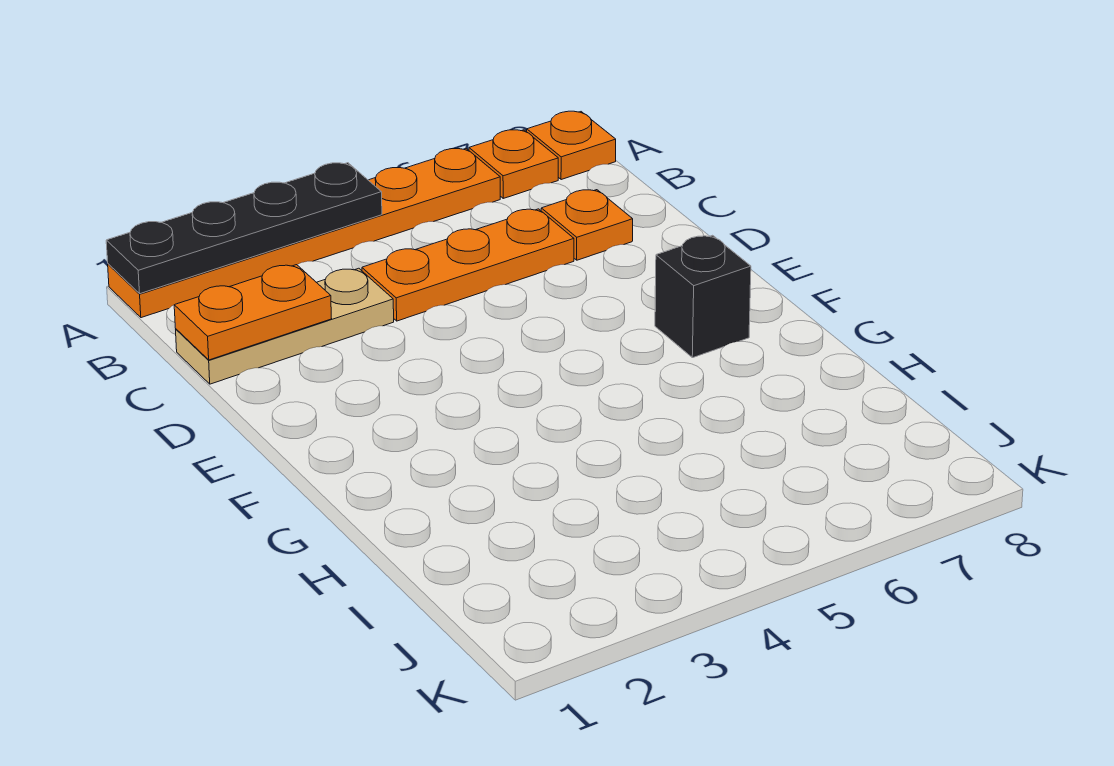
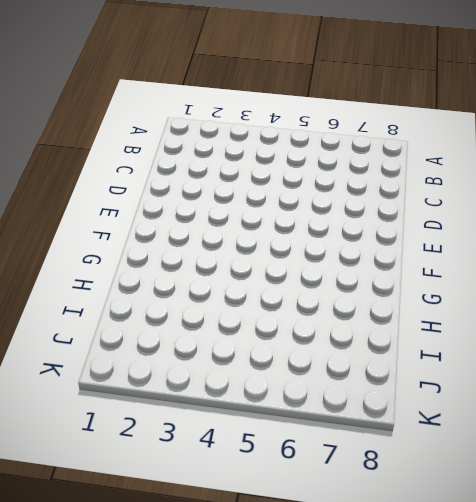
none -> orange plate A1:A6 level 1
none -> orange plate A7 level 1

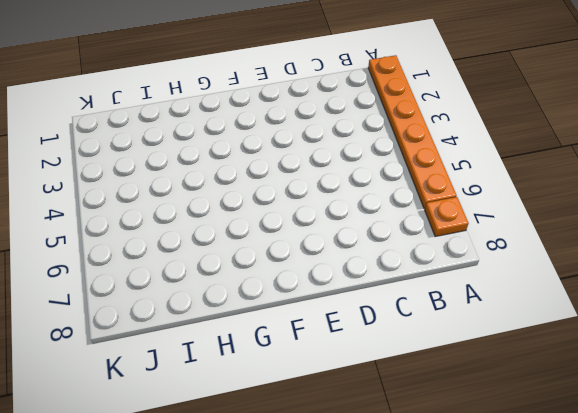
none -> orange plate A8 level 1
none -> tan plate C1:C3 level 1

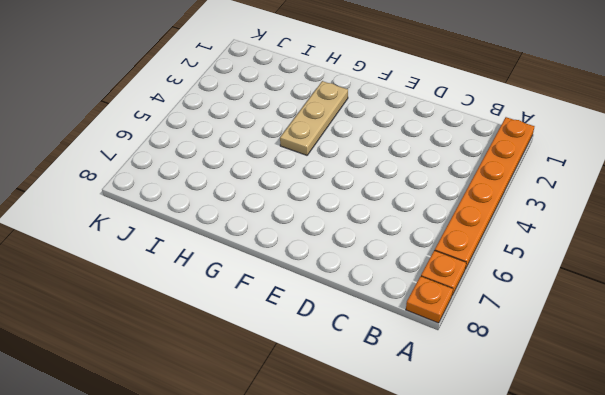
tan plate G2:G4 level 1 -> tan plate C1:C3 level 1
none -> orange plate C4:C6 level 1
none -> orange plate C7 level 1

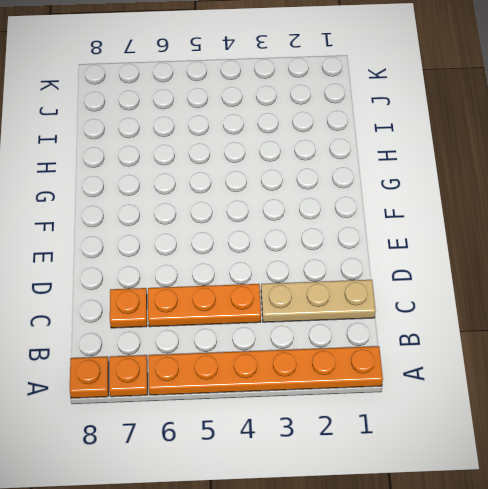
none -> black brick F7 level 1
none -> black plate A1:A4 level 2

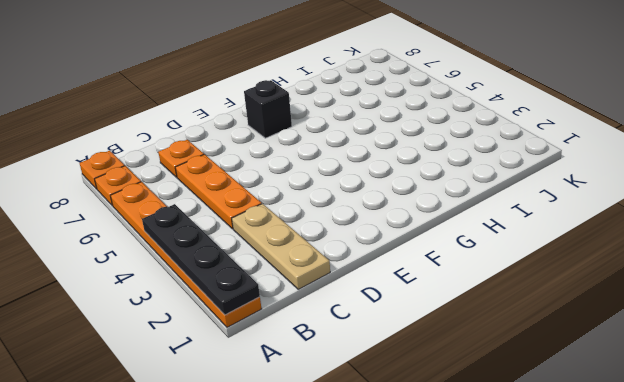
none -> orange plate C1:C2 level 2

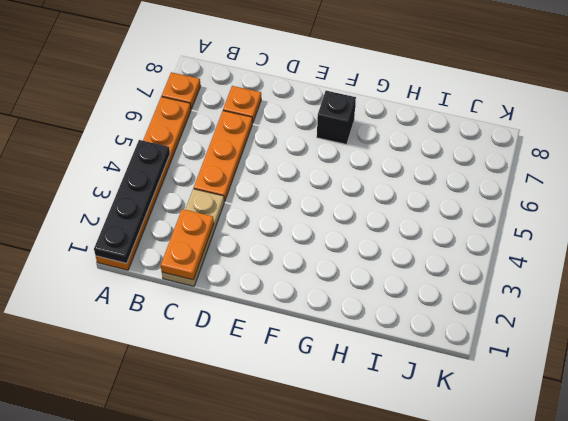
none -> orange plate A8 level 1

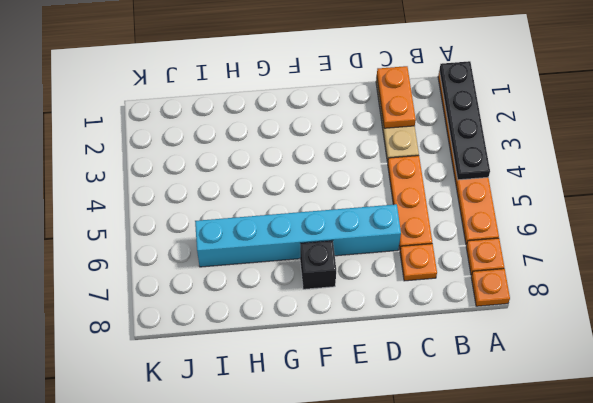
cyan brick D6:I6 level 1 -> none

